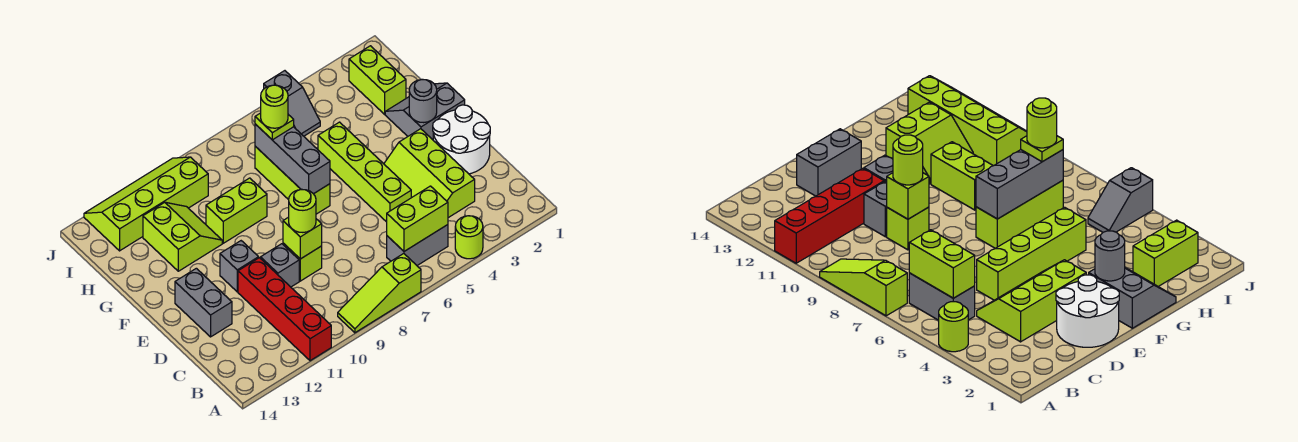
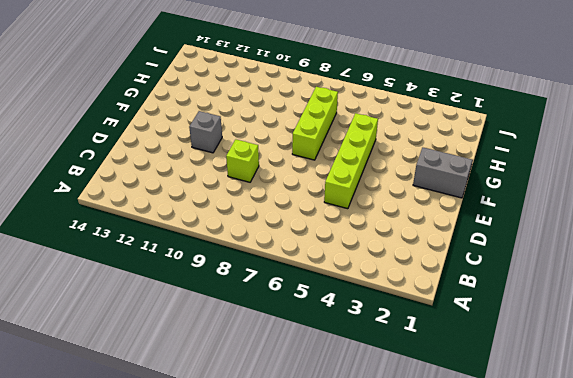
none -> lime round brick A4 level 1
none -> lime slope A7:A9 level 1 top 7
none -> red brick A11:D11 level 1

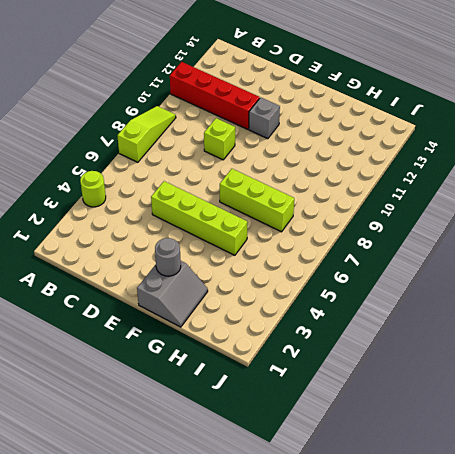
none -> grey brick B5:B6 level 1
none -> lime slope C3:E4 level 1 top 3
none -> white round brick D1:E2 level 1

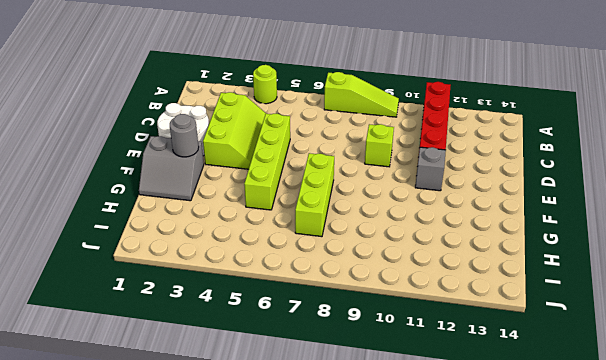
none -> grey brick B5:B6 level 1
none -> grey brick D10 level 1
none -> grey brick D13:E13 level 1

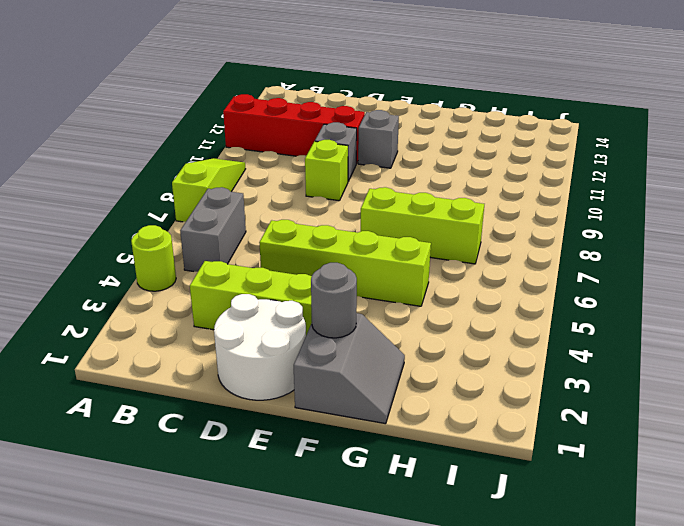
none -> grey brick D13:E13 level 1
none -> lime brick G9:G10 level 1
none -> lime slope G11:H12 level 1 top 12

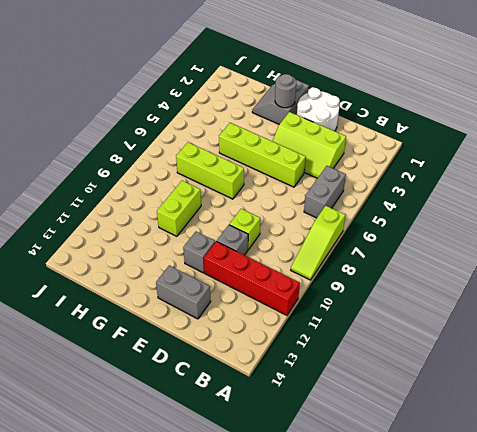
none -> lime round brick A4 level 1
none -> lime slope G11:H12 level 1 top 12
none -> lime brick H2:I2 level 1

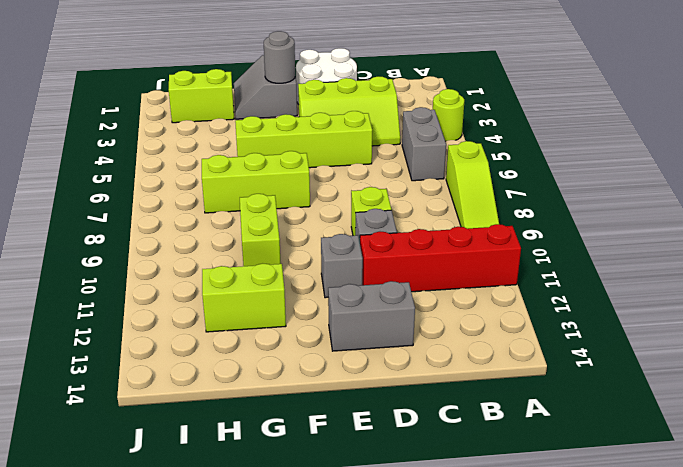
none -> grey slope I5:J5 level 1 top J
none -> lime slope I10:J13 level 1 top I
none -> lime brick B5:B6 level 2

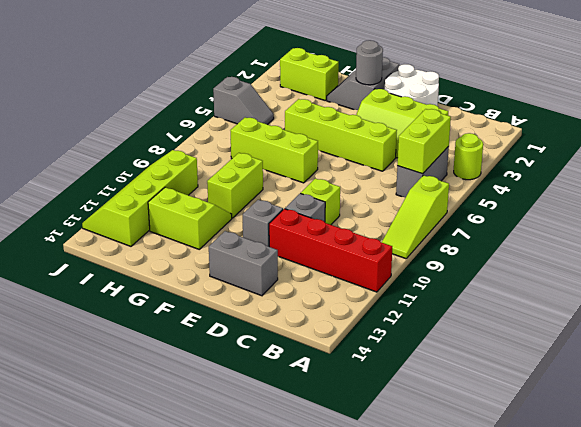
none -> lime brick D9 level 2
none -> grey brick F7:H7 level 2
none -> lime round brick D9 level 3

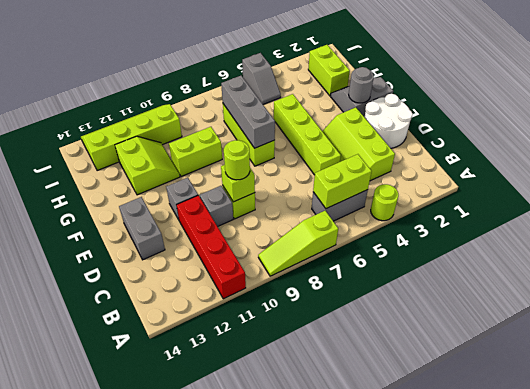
none -> lime plate H7 level 3
none -> lime round brick H7 level 4

